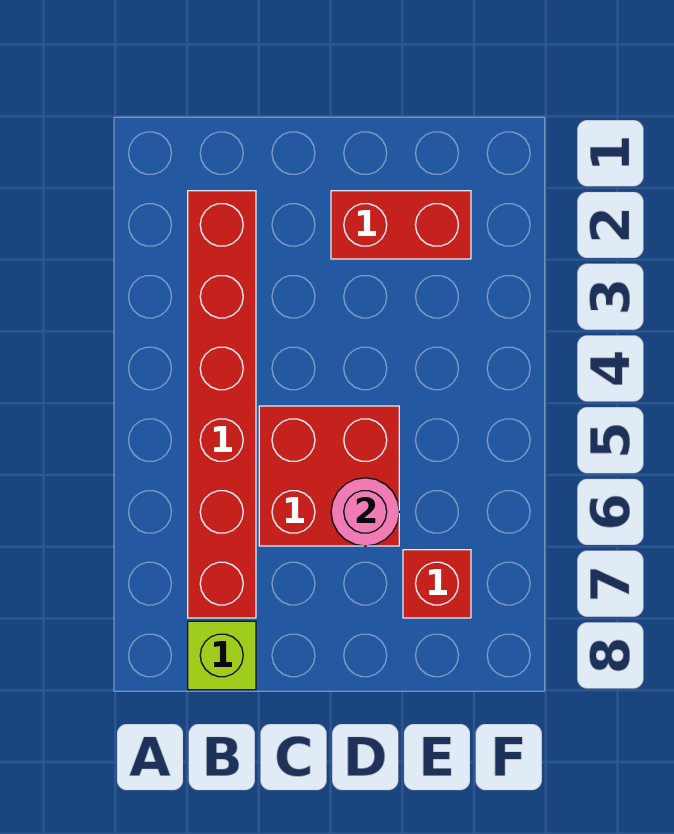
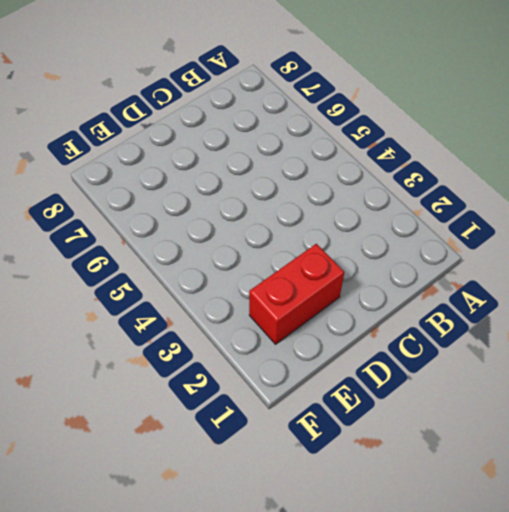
none -> red brick B2:B7 level 1
none -> lime brick B8 level 1

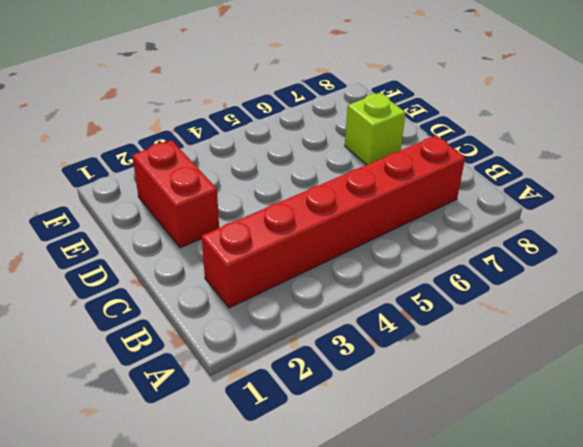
lime brick D7 level 1 -> lime brick B8 level 1
none -> red brick C5:D6 level 1
none -> red brick E7 level 1

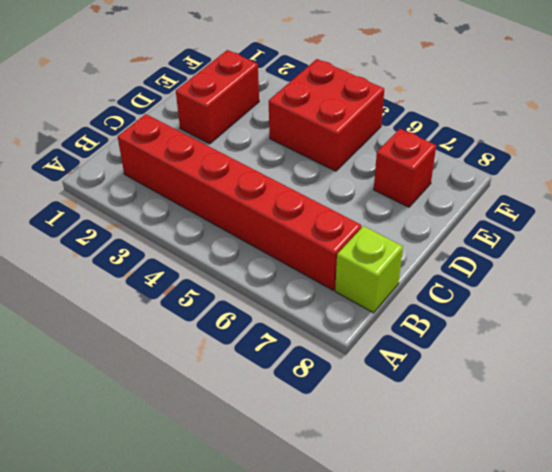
red brick E4:F5 level 1 -> red brick C5:D6 level 1
none -> pink round brick D6 level 2

